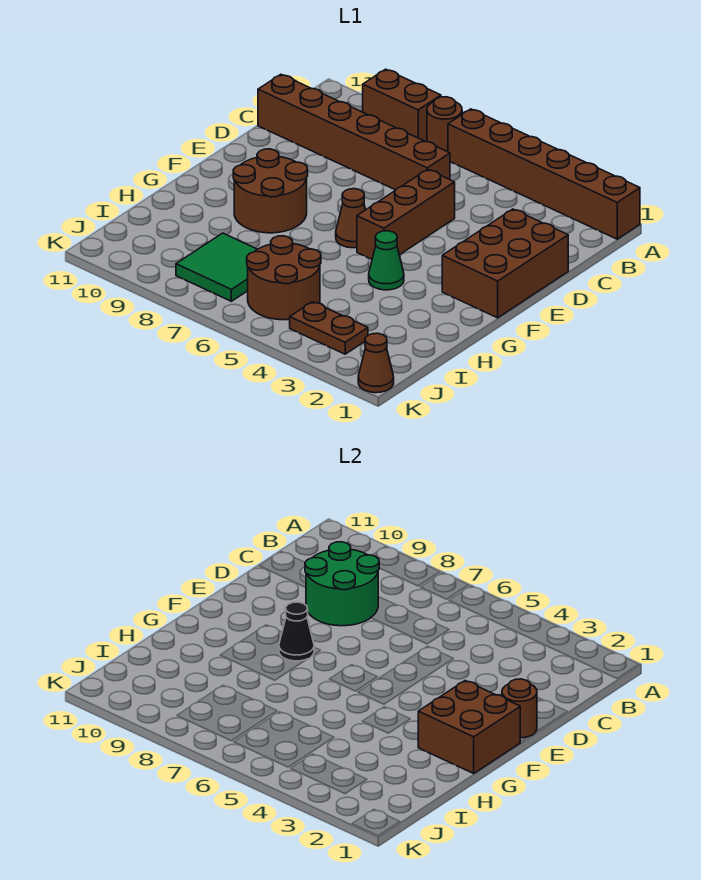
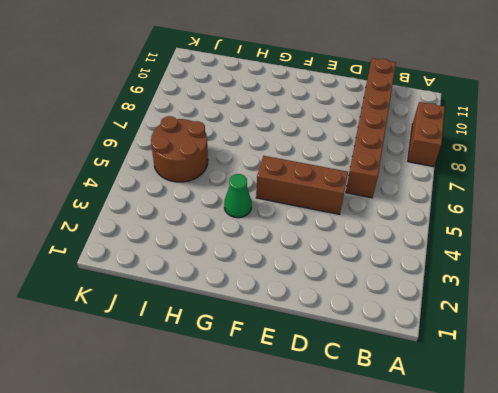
none -> brown brick A1:A6 level 1
none -> brown round brick A7 level 1
none -> brown brick D1:F2 level 1

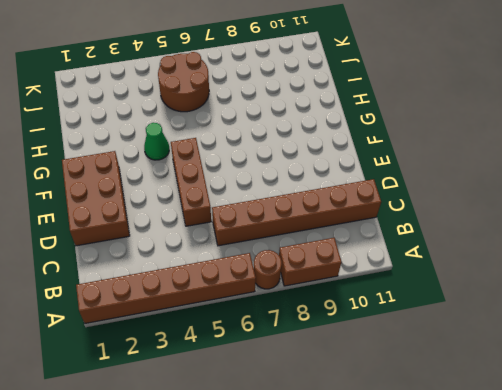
none -> brown cone F6 level 1
none -> brown round brick F8:G9 level 1
none -> green tile I7:J8 level 1

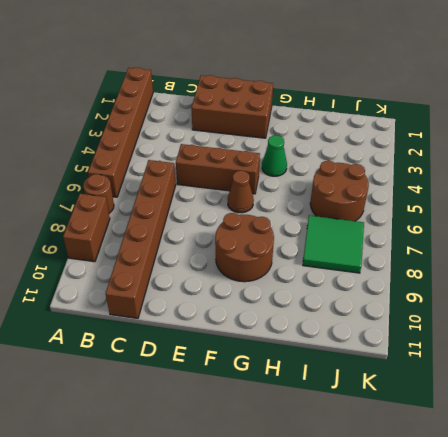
none -> brown plate J3:J4 level 1
none -> brown cone K1 level 1
none -> green round brick C8:D9 level 2

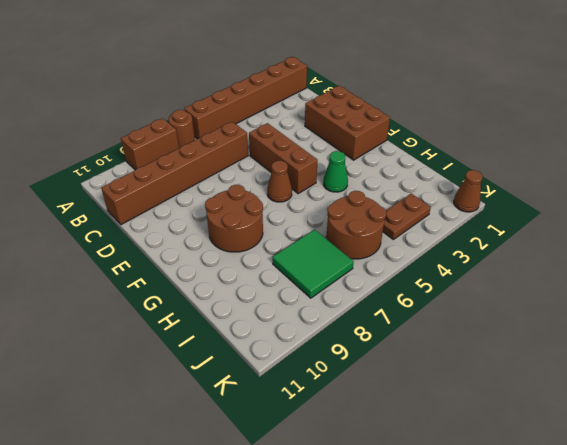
none -> green round brick C8:D9 level 2
none -> brown round brick E1 level 2
none -> brown brick F1:G2 level 2

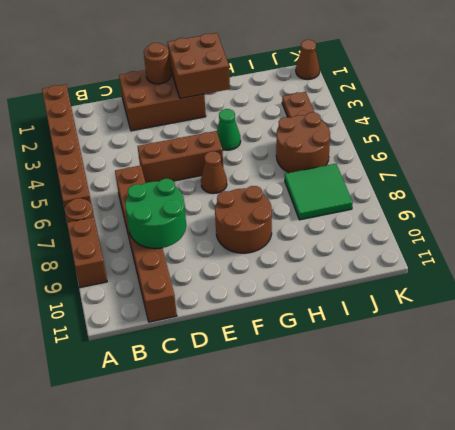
none -> black cone F8 level 2

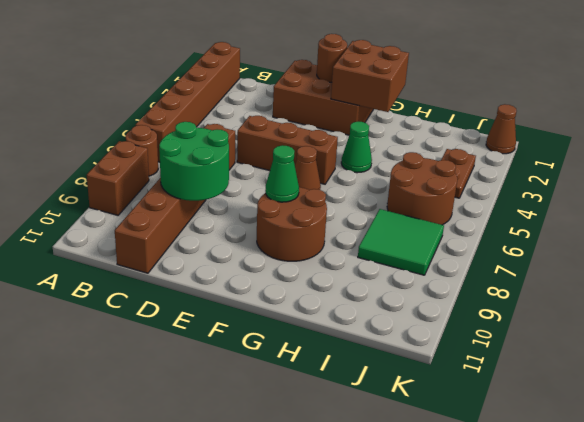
green cone F8 level 2 -> black cone F8 level 2

